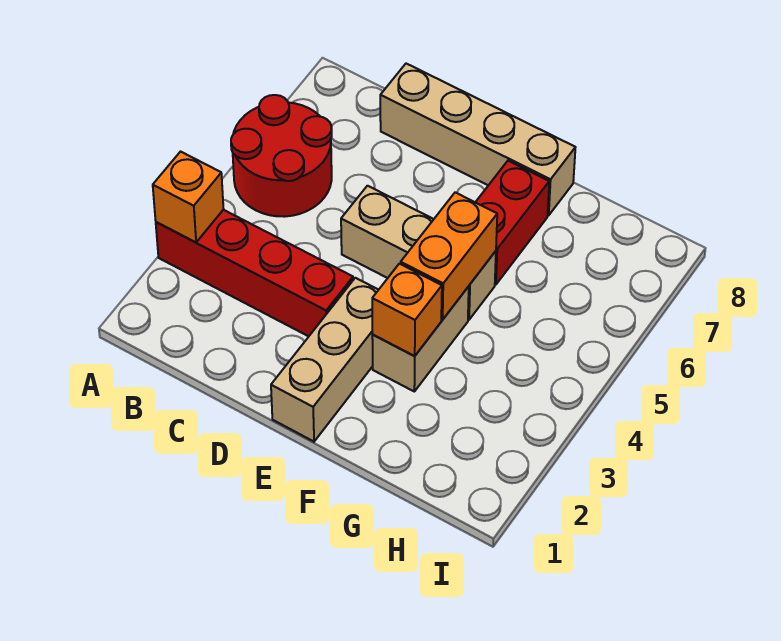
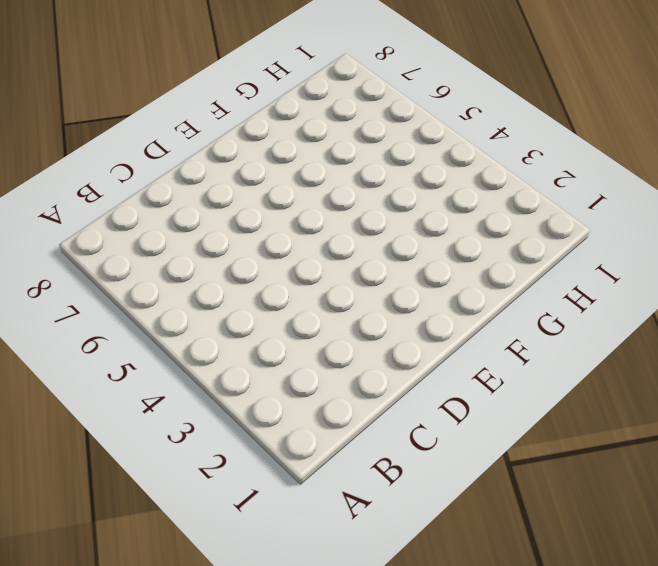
none -> red brick A3:D3 level 1
none -> red round brick A5:B6 level 1

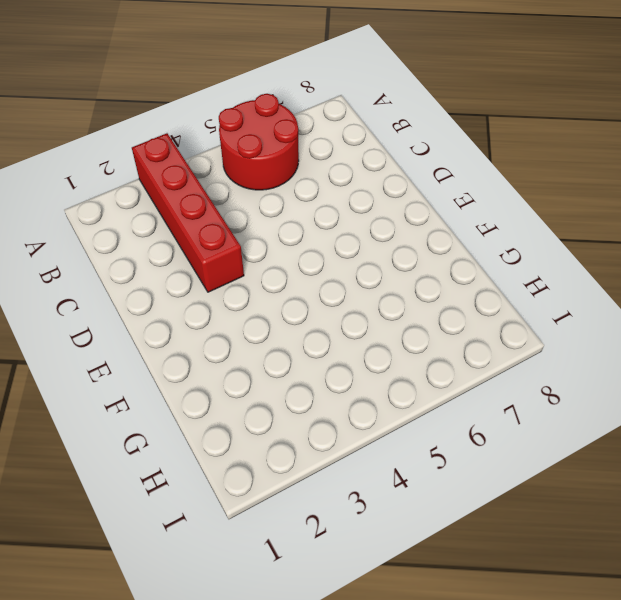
none -> tan brick C8:F8 level 1
none -> tan brick D5:F5 level 1

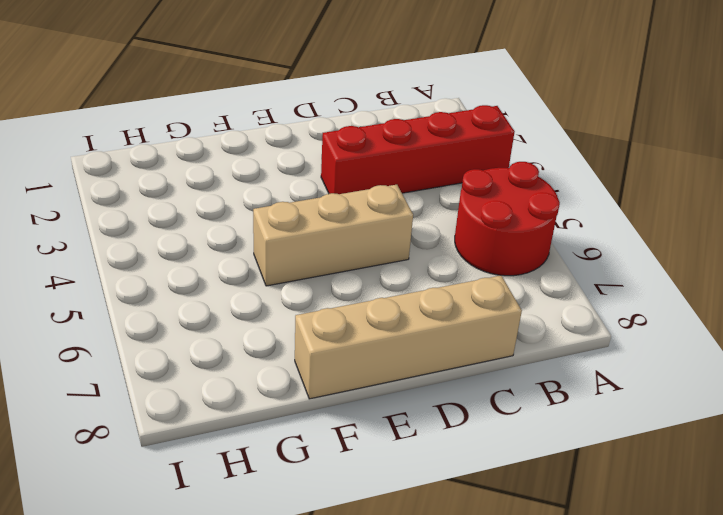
none -> tan brick E1:E3 level 1
none -> tan brick F3:F4 level 1

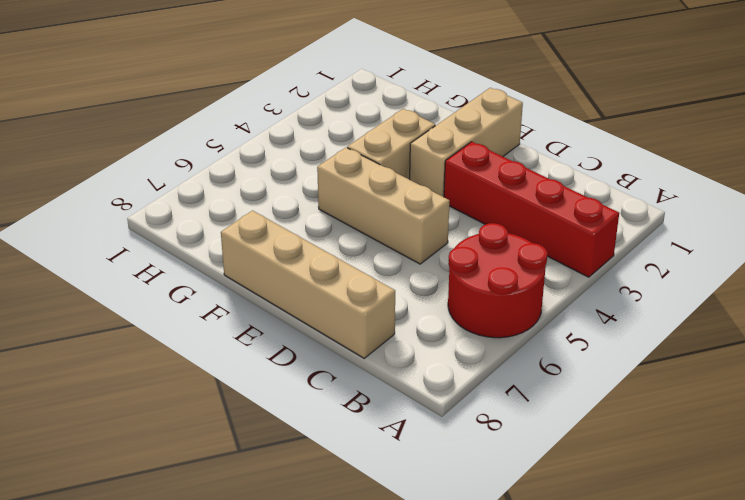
none -> red brick F6:F7 level 1
none -> orange brick A3 level 2

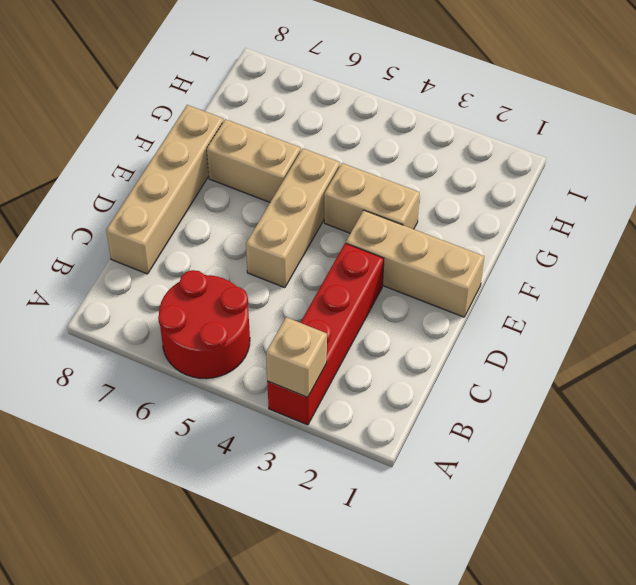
tan brick A3 level 2 -> orange brick A3 level 2
tan brick F6:F7 level 1 -> red brick F6:F7 level 1
none -> orange brick F3 level 2
none -> orange brick F4:F5 level 2

